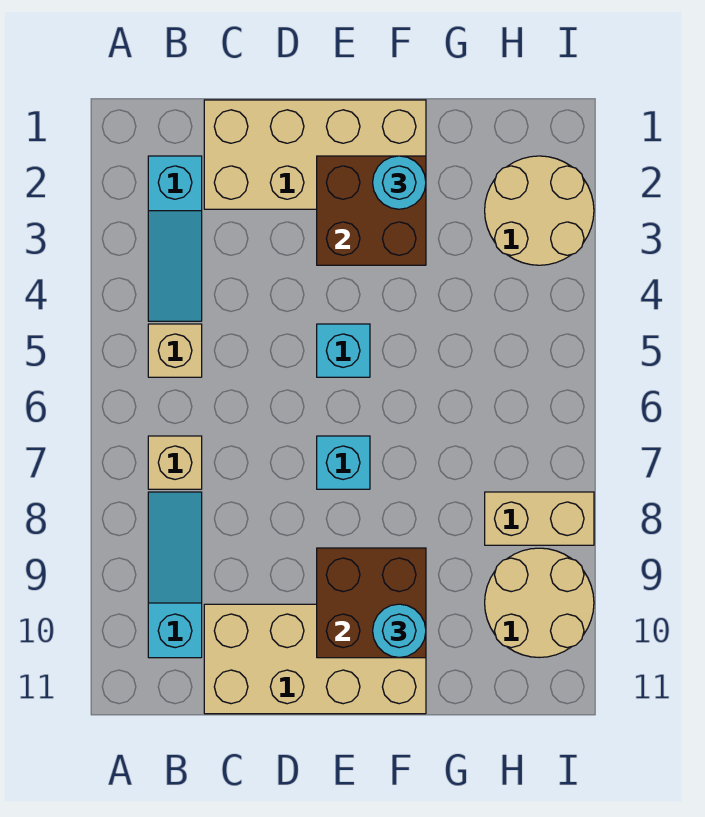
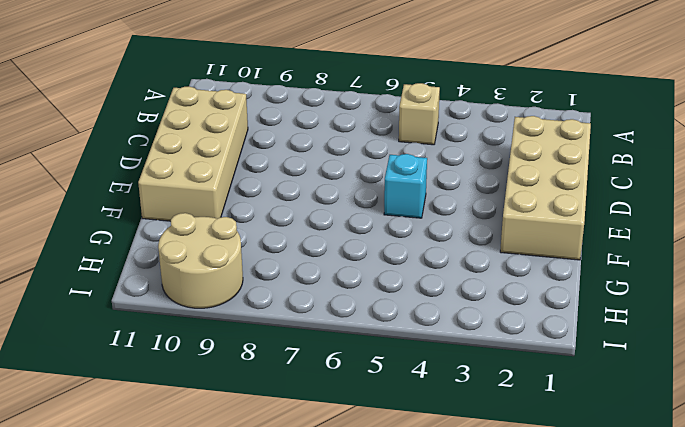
none -> cyan slope B2:B4 level 1 top 2
none -> tan brick B7 level 1
none -> cyan slope B8:B10 level 1 top 10

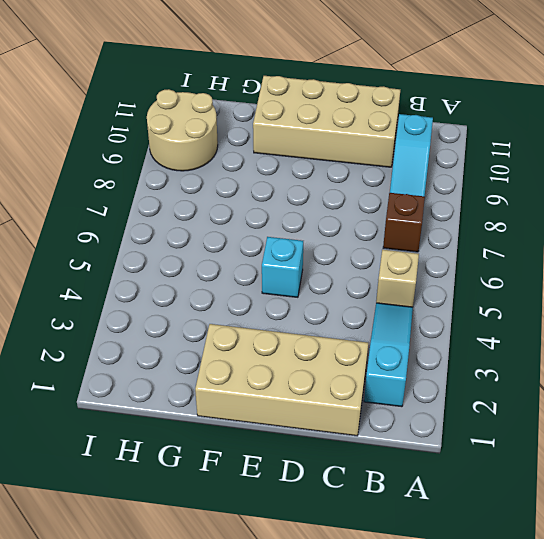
brown brick B7 level 1 -> tan brick B7 level 1
none -> cyan brick E7 level 1
none -> tan round brick H2:I3 level 1
none -> tan brick H8:I8 level 1

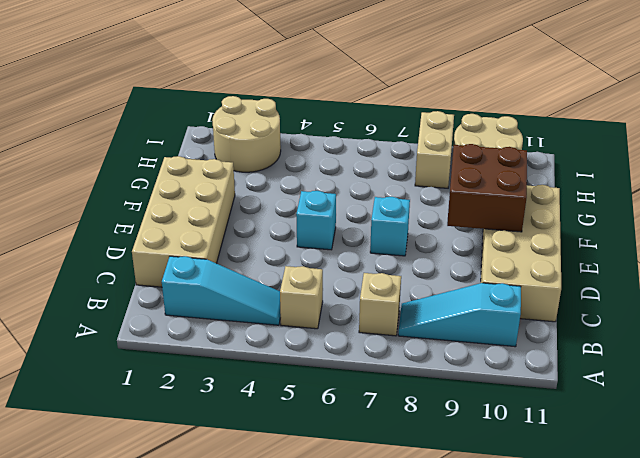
none -> brown brick E2:F3 level 2
none -> cyan round brick F2 level 3
none -> cyan round brick F10 level 3

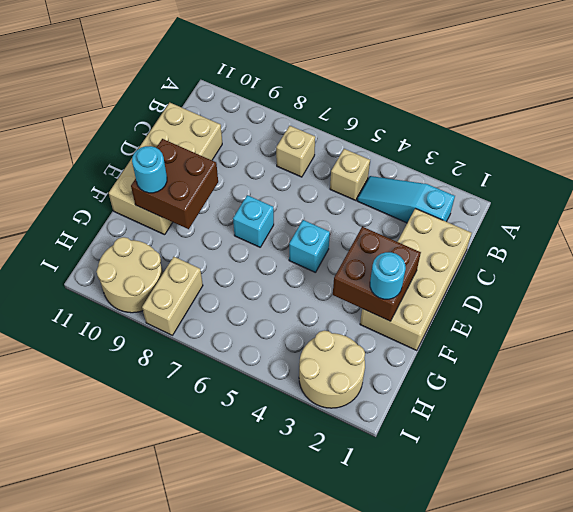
none -> cyan slope B8:B10 level 1 top 10

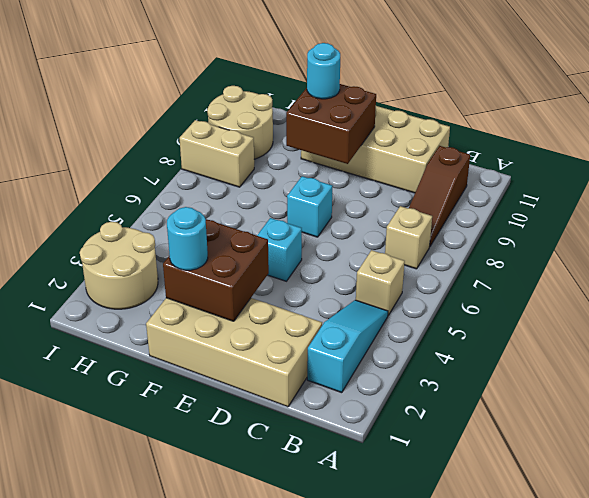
brown slope B8:B10 level 1 top 10 -> cyan slope B8:B10 level 1 top 10

